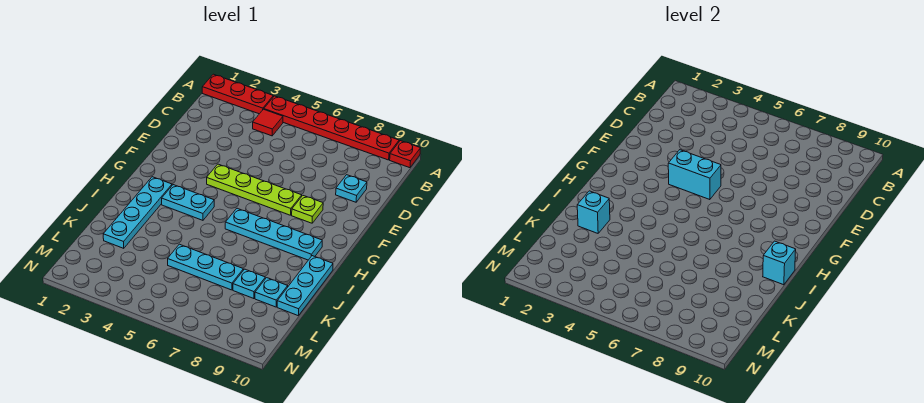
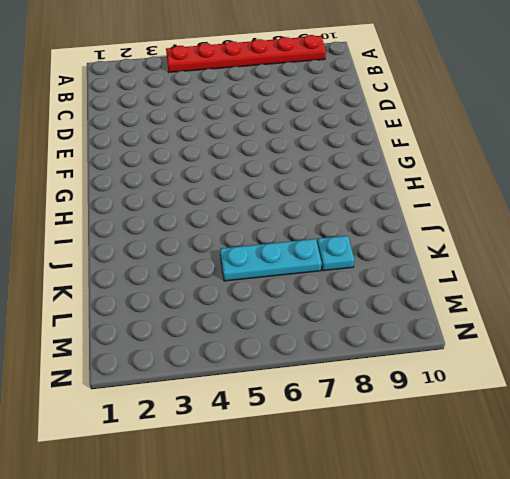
none -> red plate A1:A3 level 1
none -> red plate A10 level 1
none -> red tile B4 level 1

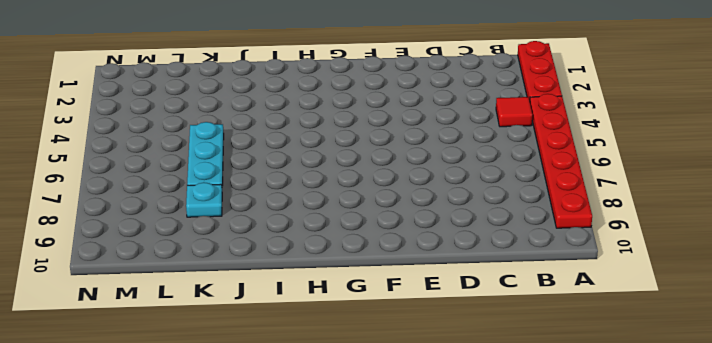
none -> red plate A10 level 1
none -> cyan plate D9 level 1
none -> lime plate F4:F7 level 1

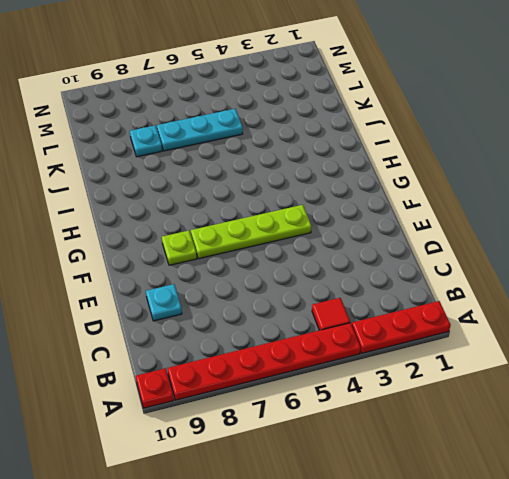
none -> cyan plate H2:K2 level 1
none -> cyan plate H3:H4 level 1
none -> cyan plate H6:H9 level 1

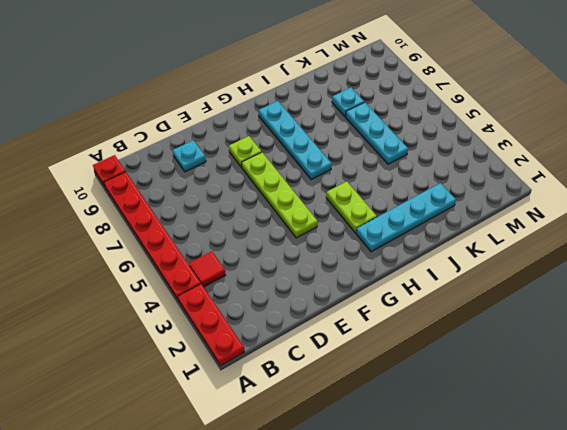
lime plate H3:H4 level 1 -> cyan plate H3:H4 level 1
none -> cyan plate I10:K10 level 1
none -> cyan plate K9 level 1
none -> cyan brick F4:F5 level 2

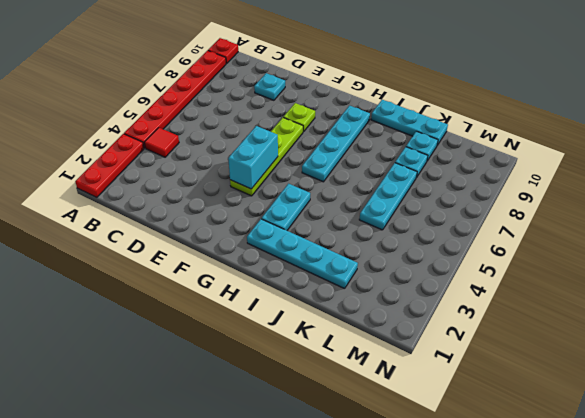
none -> cyan brick I10 level 2
none -> cyan brick J2 level 2

